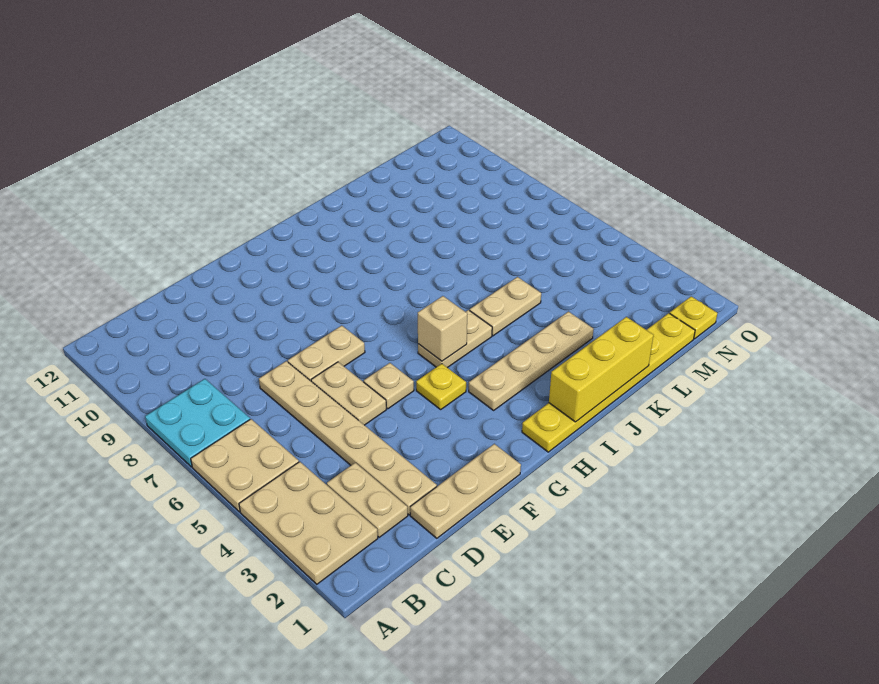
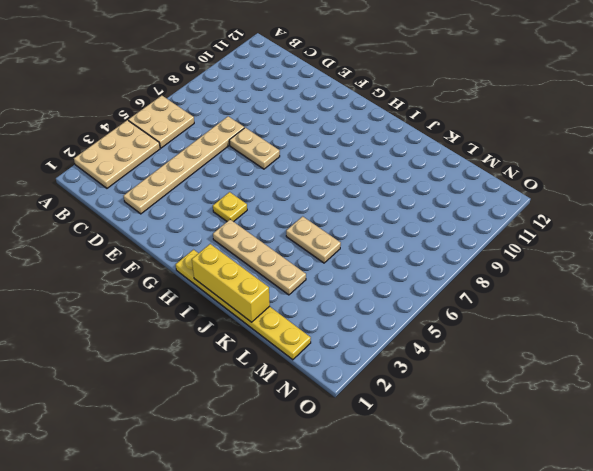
none -> cyan plate A7:B8 level 1
none -> tan plate C2:C3 level 1
none -> tan plate D1:F1 level 1

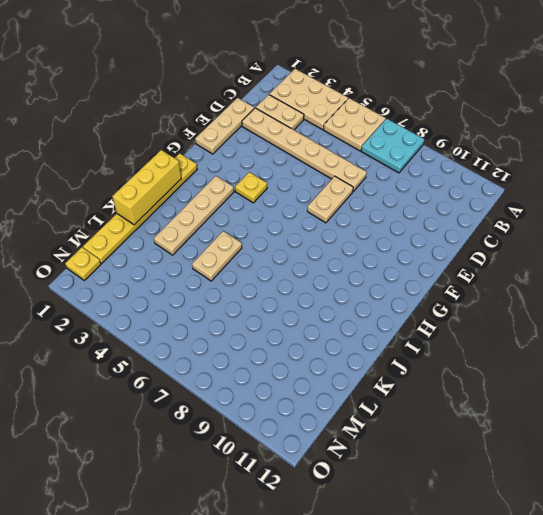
none -> tan plate E5:E6 level 1
none -> tan plate F5 level 1
none -> tan plate H5:I5 level 1

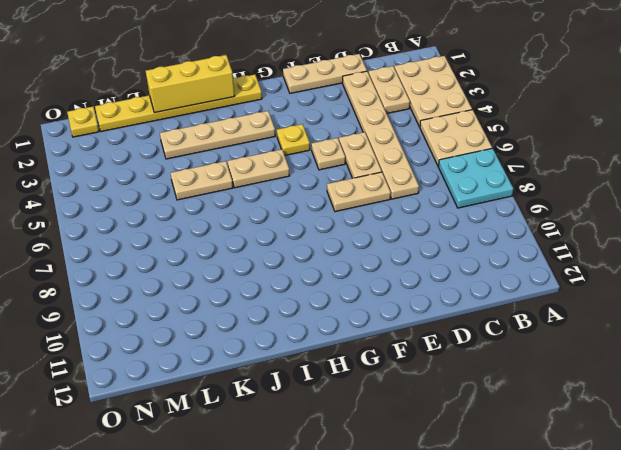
none -> tan brick H5 level 2

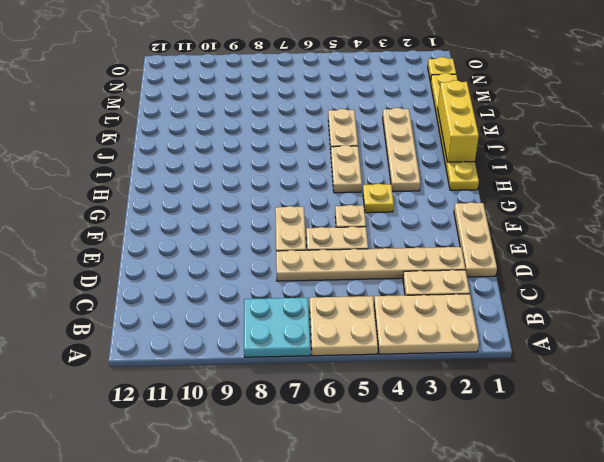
none -> tan brick H5 level 2

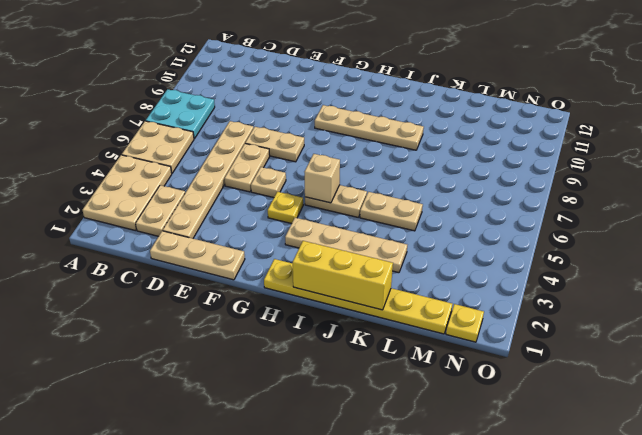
tan plate G9:J9 level 1 -> none

